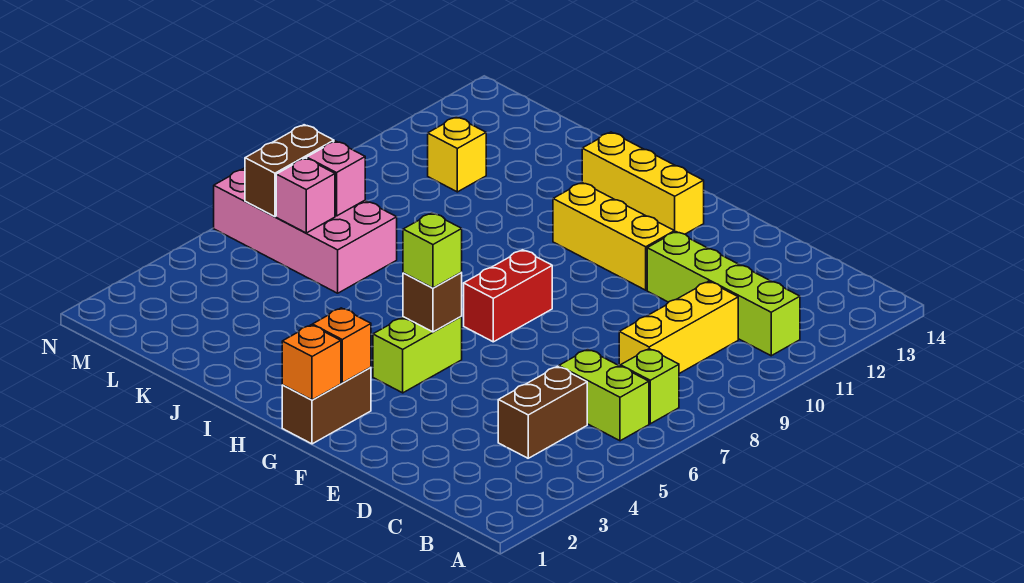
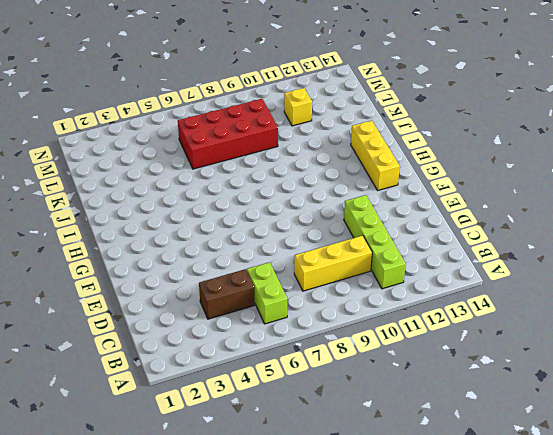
red brick K6:L9 level 1 -> pink brick K6:N7 level 1
none -> lime brick B7 level 1
none -> yellow brick F11:H11 level 1
none -> brown brick G1:G2 level 1

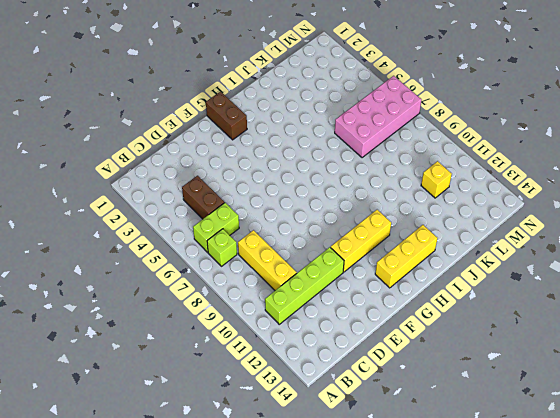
none -> lime brick G4:G5 level 1
none -> red brick G7:G8 level 1
none -> orange brick G1 level 2

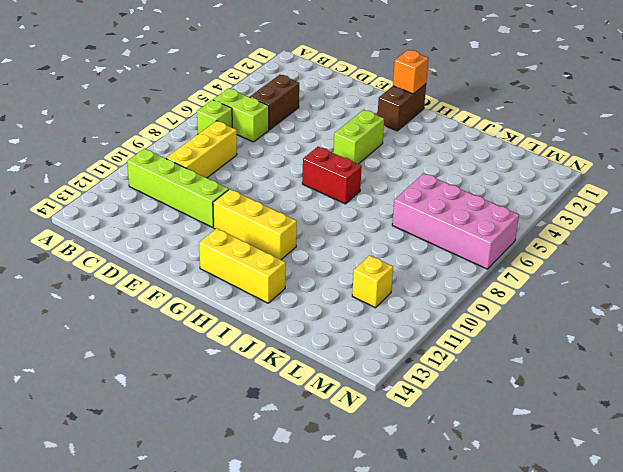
red brick G7:H7 level 1 -> red brick G7:G8 level 1
none -> orange brick G2 level 2
none -> brown brick G5 level 2
none -> pink brick L6 level 2

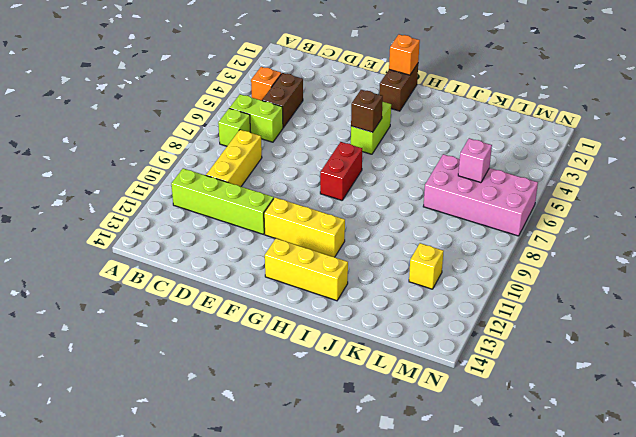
orange brick B4 level 1 -> orange brick G2 level 2
none -> pink brick L7 level 2
none -> brown brick M6:M7 level 2
none -> lime brick G5 level 3

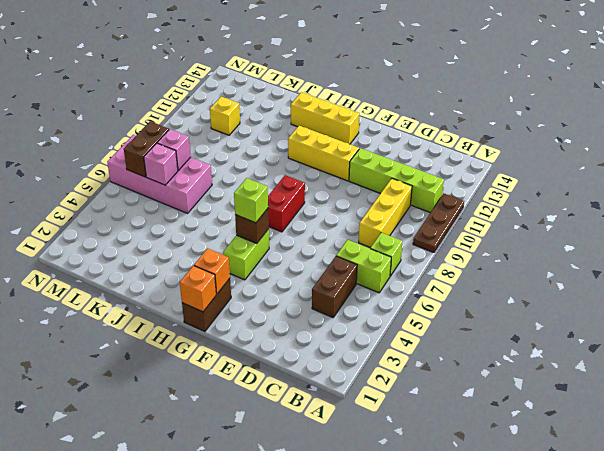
brown plate A9:A11 level 1 -> none

